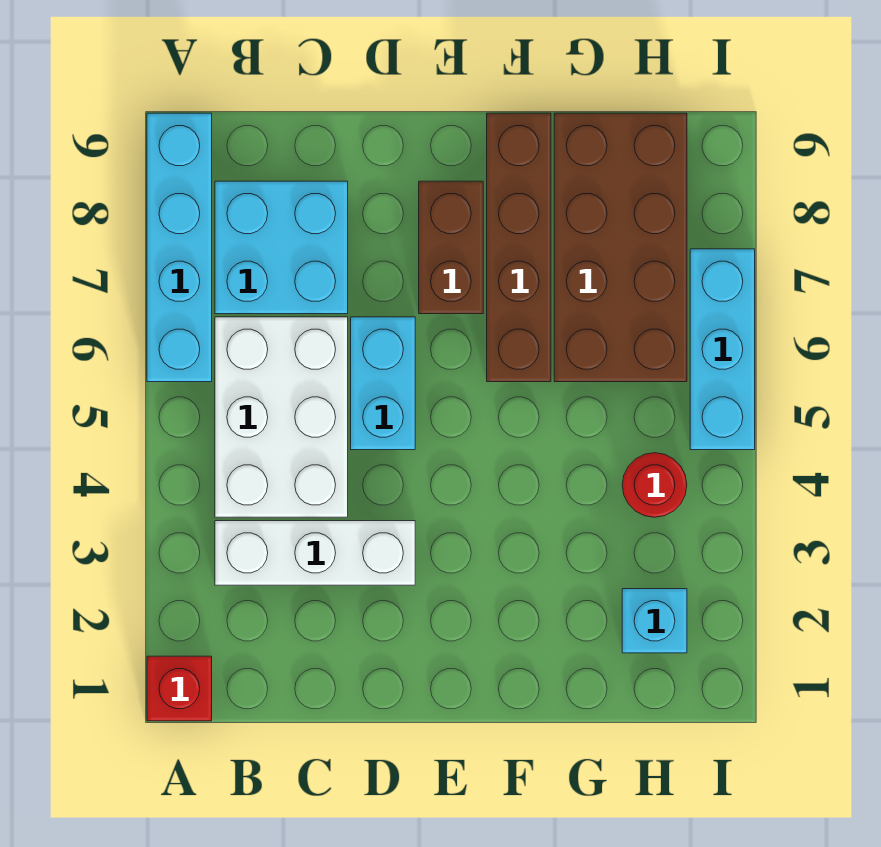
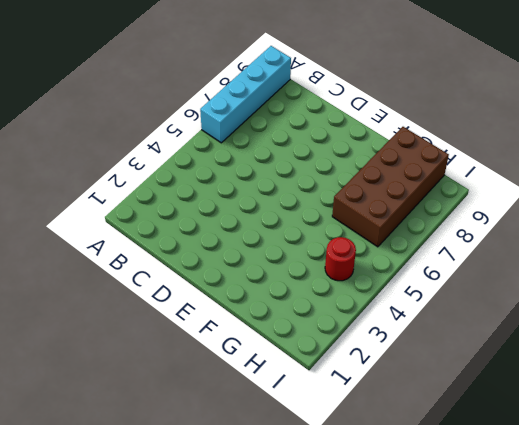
none -> red brick A1 level 1
none -> white brick B3:D3 level 1
none -> white brick B4:C6 level 1

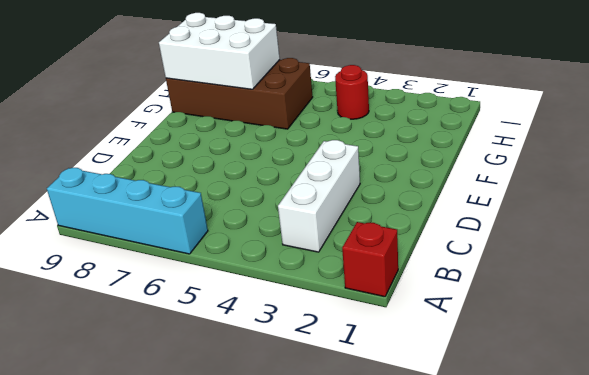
white brick G7:H9 level 2 -> white brick B4:C6 level 1
none -> cyan brick B7:C8 level 1
none -> cyan brick D5:D6 level 1
none -> brown brick E7:E8 level 1

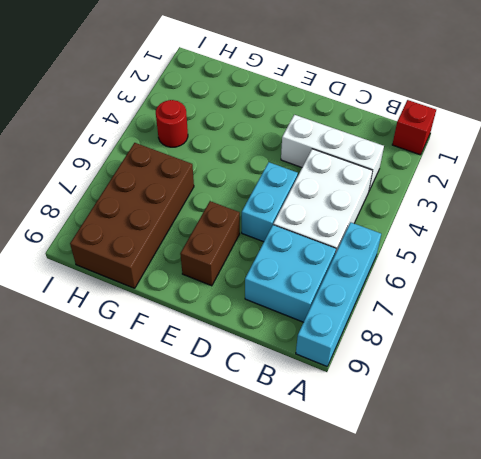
none -> brown brick F6:F9 level 1
none -> cyan brick H2 level 1
none -> cyan brick I5:I7 level 1

